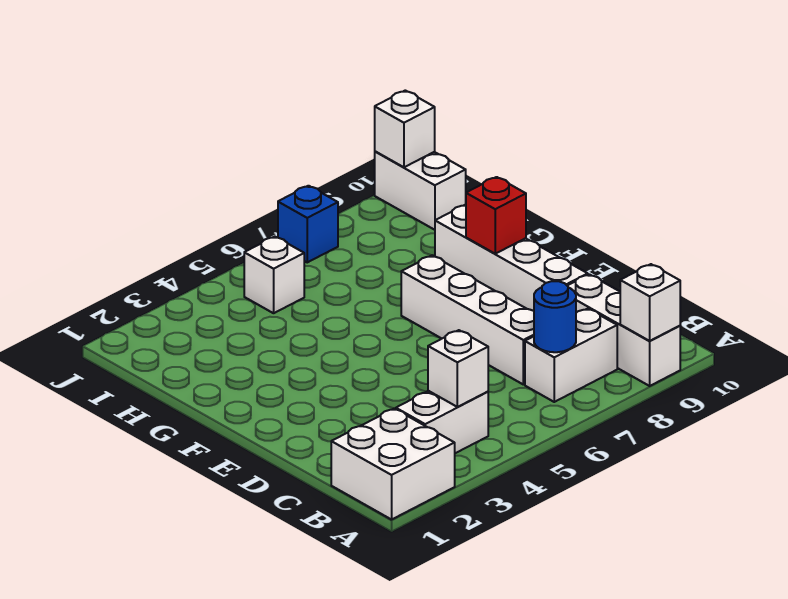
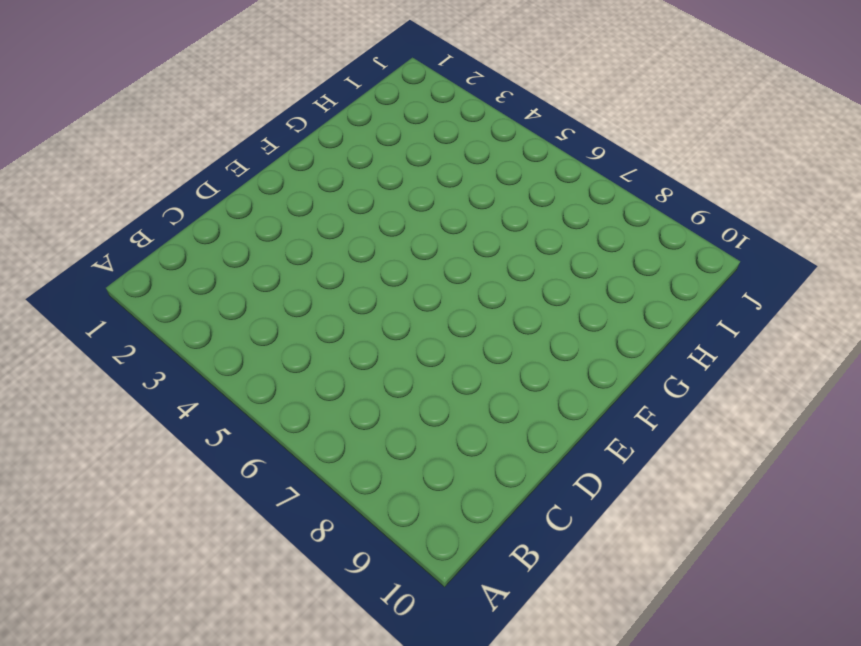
none -> white brick A1:B2 level 1
none -> white brick A9:C9 level 1
none -> white brick B3:B4 level 1

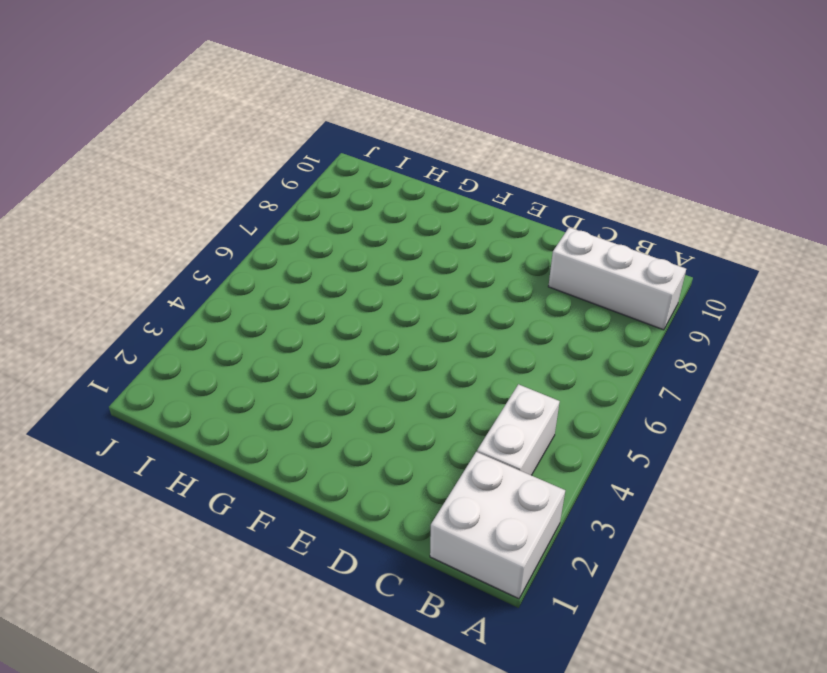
none -> white brick B7:B8 level 1
none -> white brick C7:F7 level 1
none -> white brick D9:G9 level 1

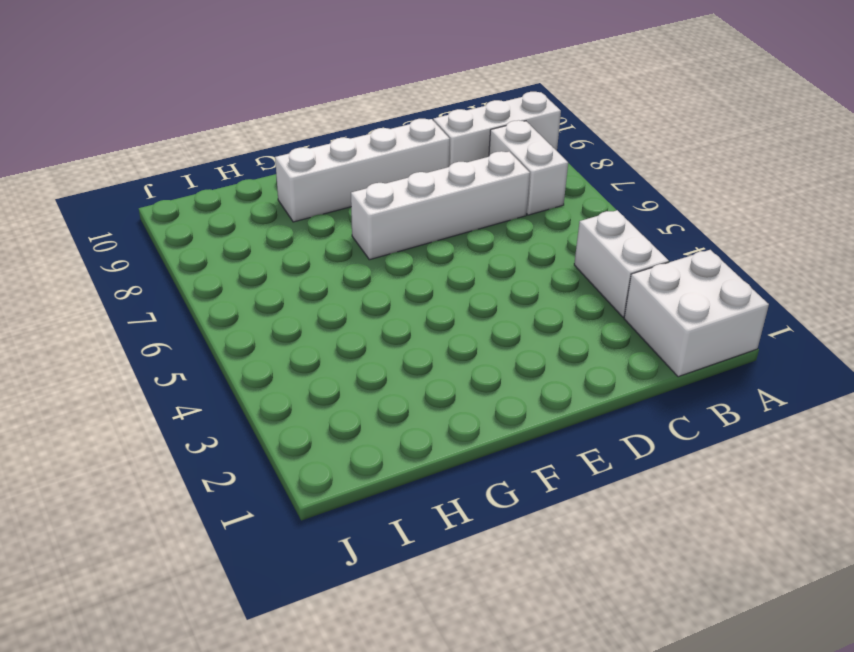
none -> white brick I5 level 1
none -> white brick I10:J10 level 1
none -> blue brick J7 level 1

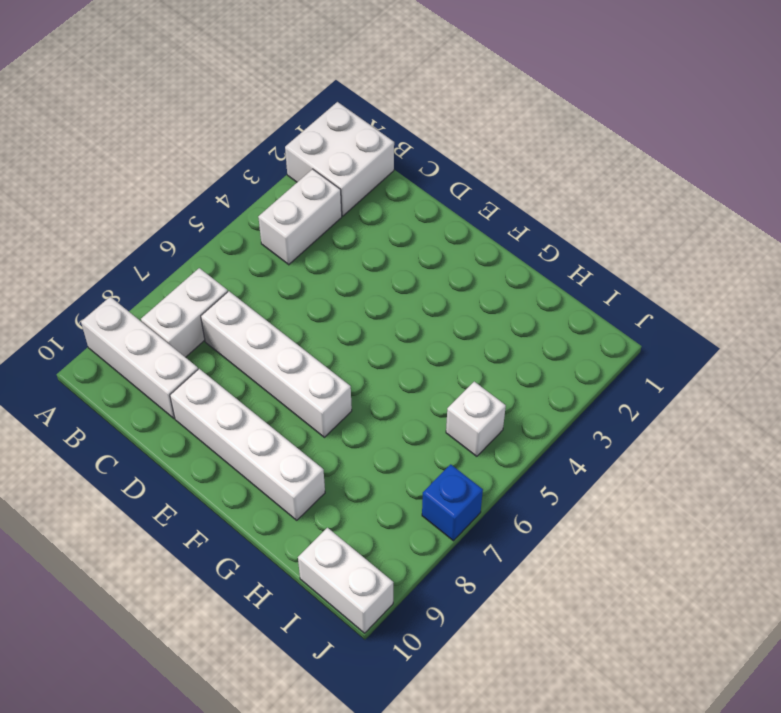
none -> white brick A9 level 2
none -> white brick B4 level 2
none -> blue round brick B7 level 2

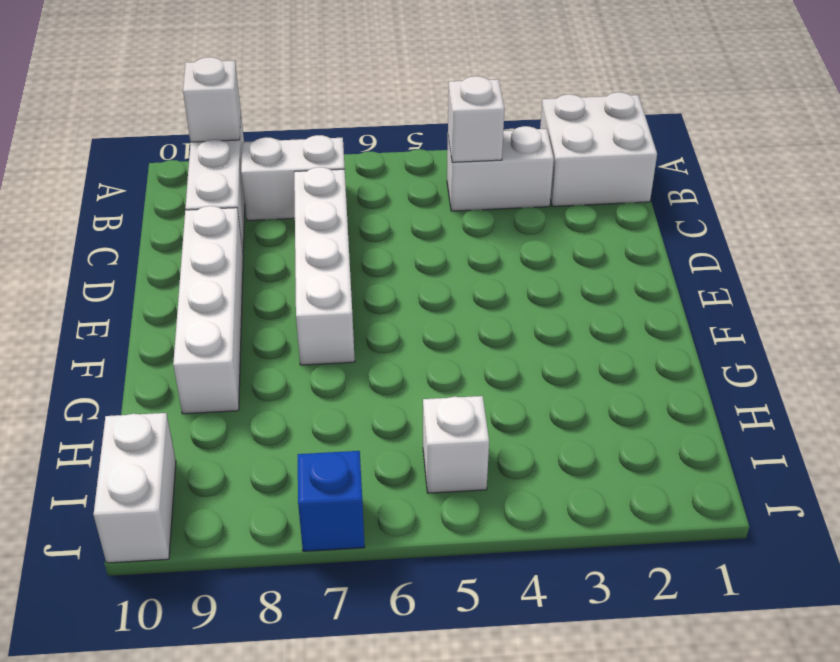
none -> blue round brick B7 level 2
none -> red brick F9 level 2
none -> white brick J10 level 2

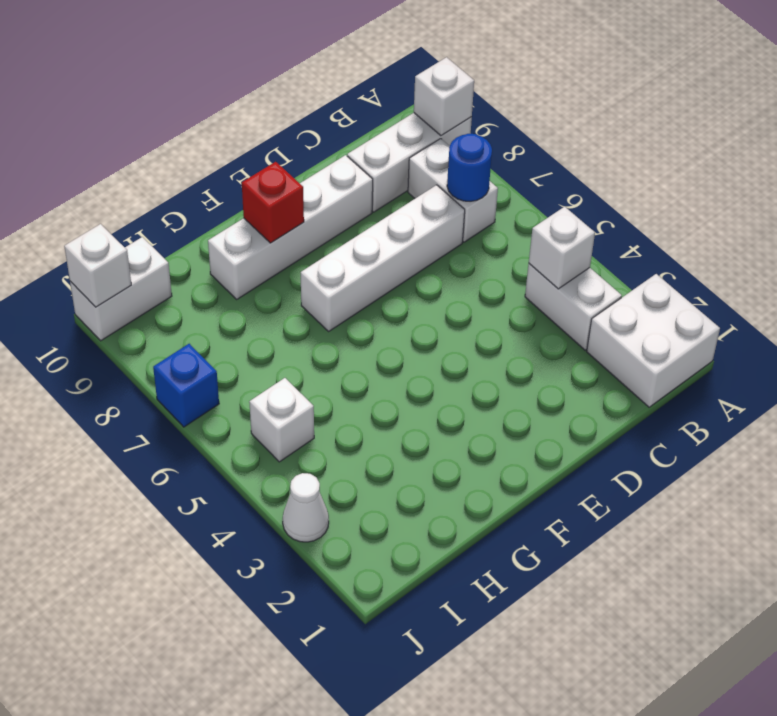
white cone J3 level 1 -> none

